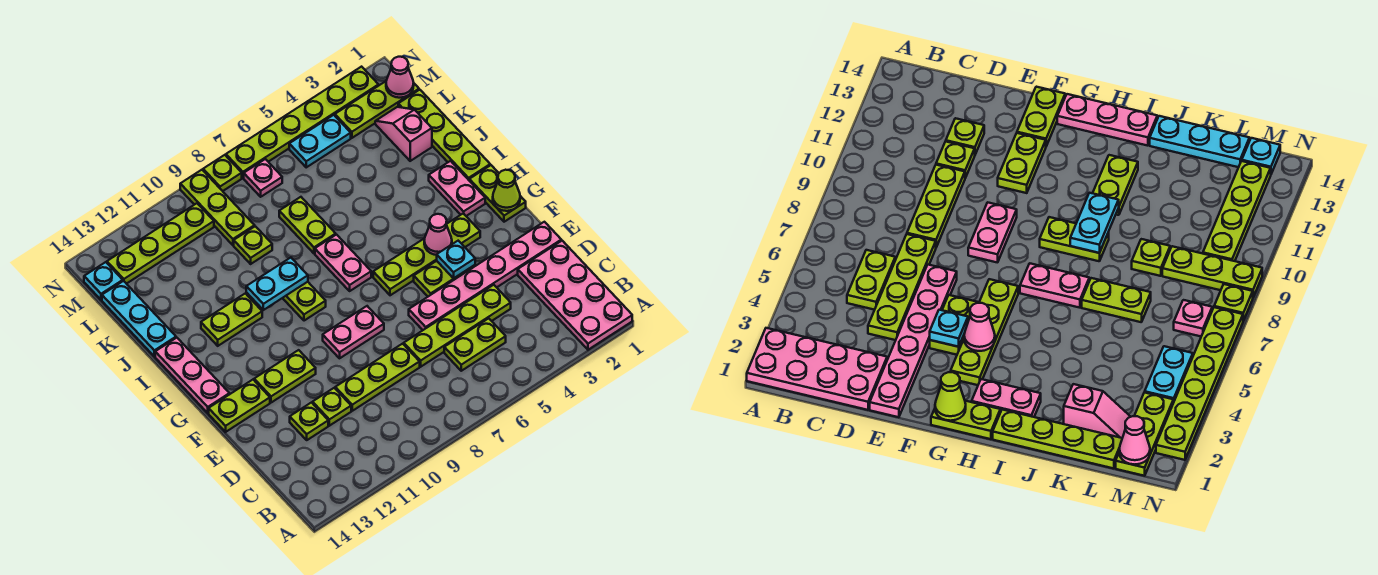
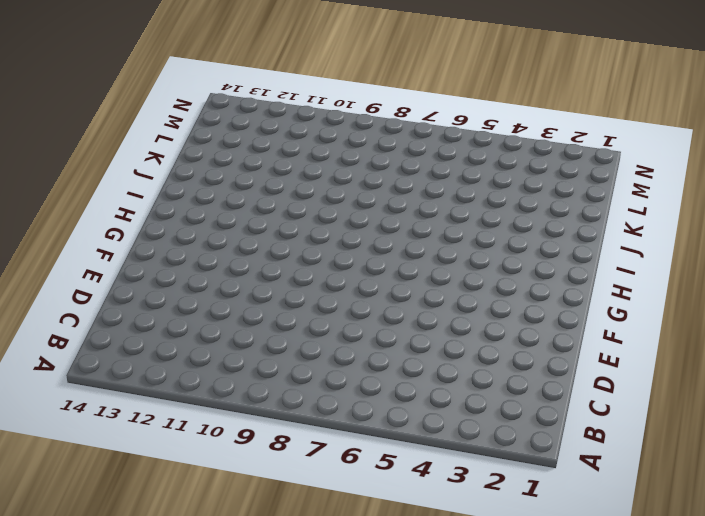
none -> pink plate A1:D2 level 1
none -> lime plate C5:C6 level 1
none -> lime plate D4:D7 level 1
none -> lime plate D8:D10 level 1

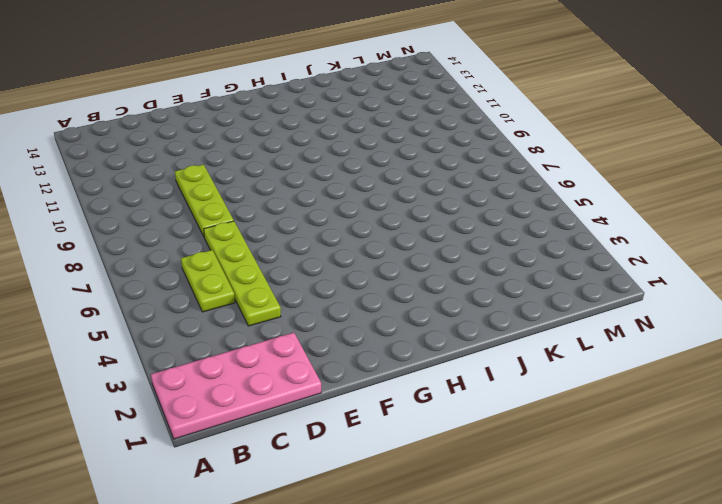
none -> lime plate D11 level 1
none -> lime plate D12 level 1
none -> pink plate E1:E6 level 1
none -> lime plate F4:F5 level 1

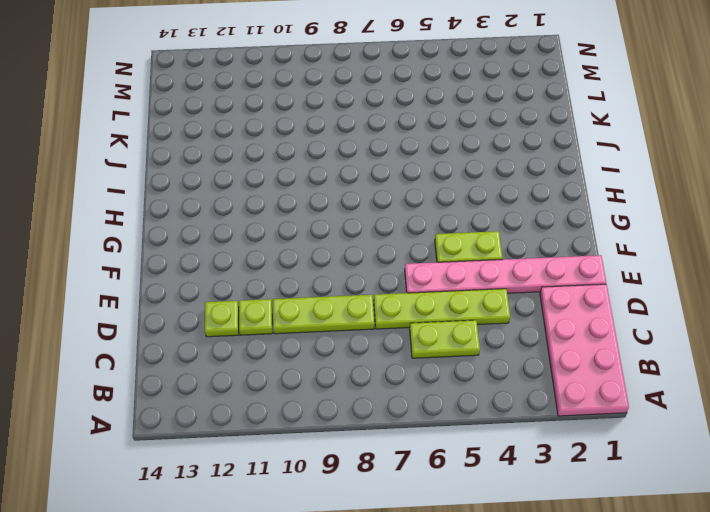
none -> pink plate F8:F9 level 1
none -> lime plate F11:F12 level 1
none -> lime plate F13:F14 level 1
none -> lime plate G1:H1 level 1

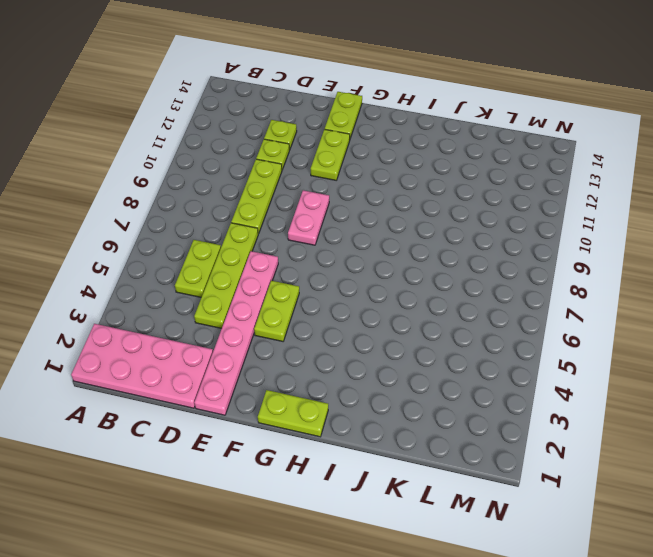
none -> lime plate G3:G6 level 1
none -> pink plate G14:I14 level 1
none -> pink plate H2:I2 level 1
none -> pink plate H7:I7 level 1

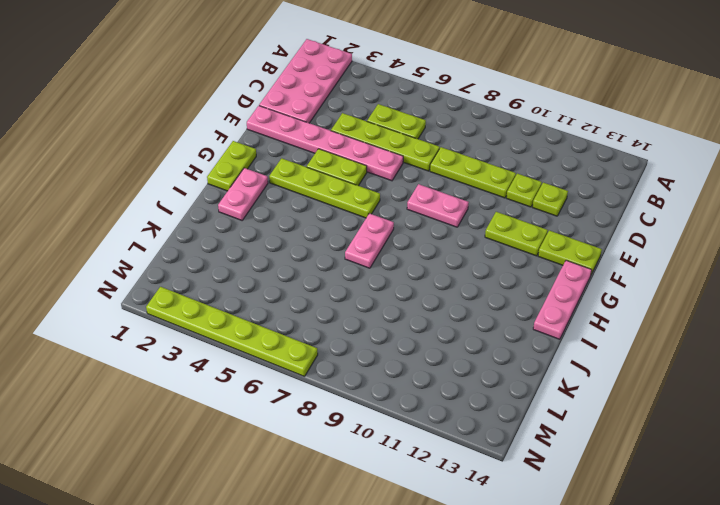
none -> lime plate H9:I9 level 1
none -> lime plate I1:L1 level 1
none -> lime plate I11:I12 level 1
none -> lime plate J7:K7 level 1

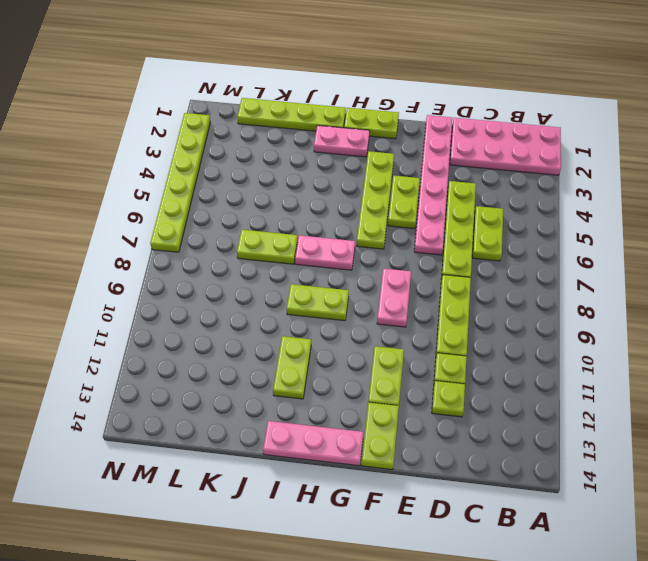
none -> cyan plate J14:L14 level 1
none -> pink slope K2:L2 level 1 top K
none -> lime plate K9 level 1
none -> lime plate L9:N9 level 1

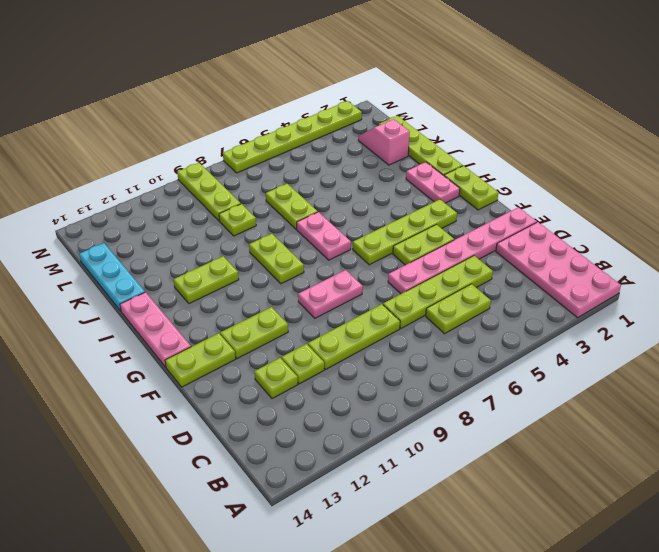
none -> lime plate M1:M3 level 1
none -> cyan plate M4:M5 level 1
none -> pink plate M7 level 1
none -> lime plate M10:M13 level 1

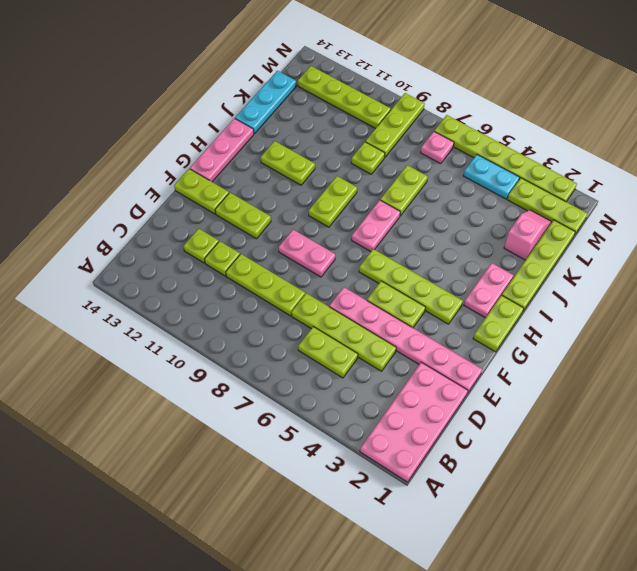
none -> cyan plate M14 level 1
none -> lime plate N8 level 1
none -> cyan plate F4 level 2
none -> lime cone G1 level 2

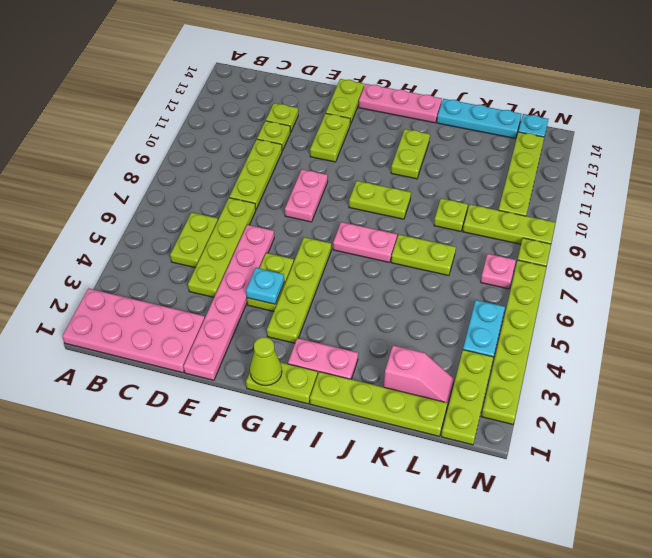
none -> pink cone G4 level 2
none -> cyan plate I9:I10 level 2
none -> pink cone M1 level 2

